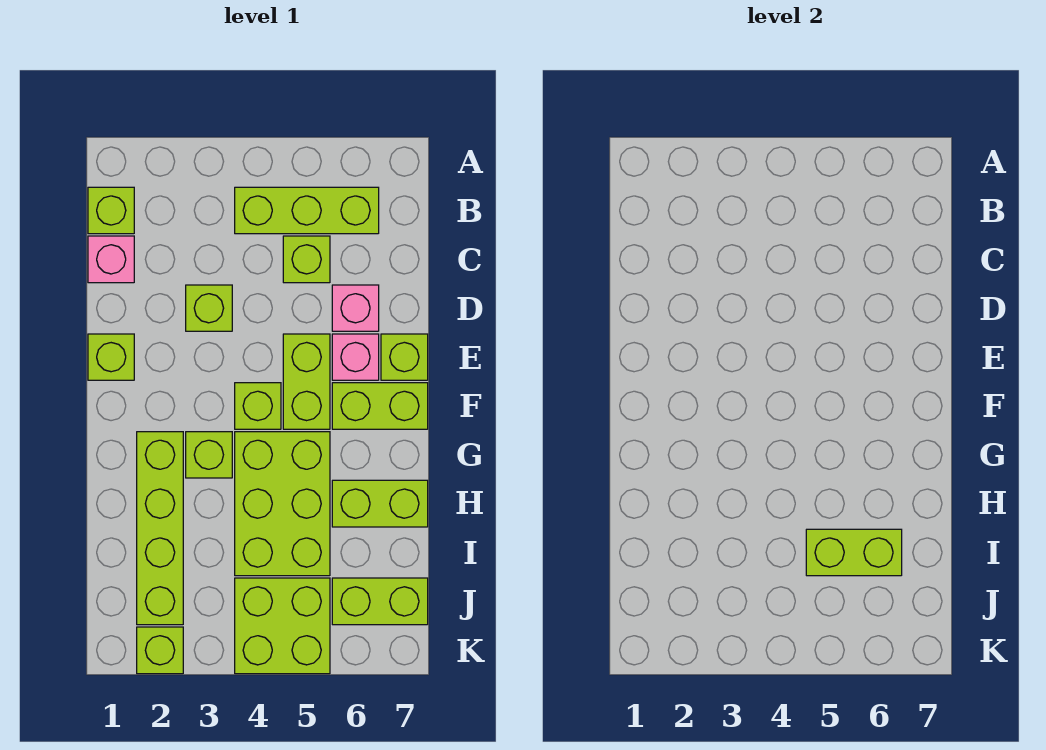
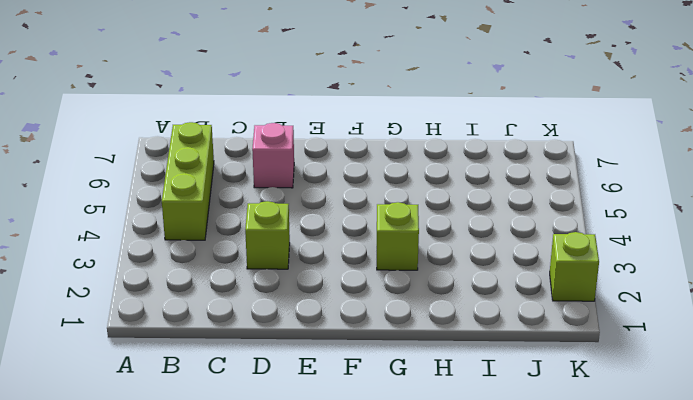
none -> lime brick B1 level 1
none -> pink brick C1 level 1
none -> lime brick C5 level 1

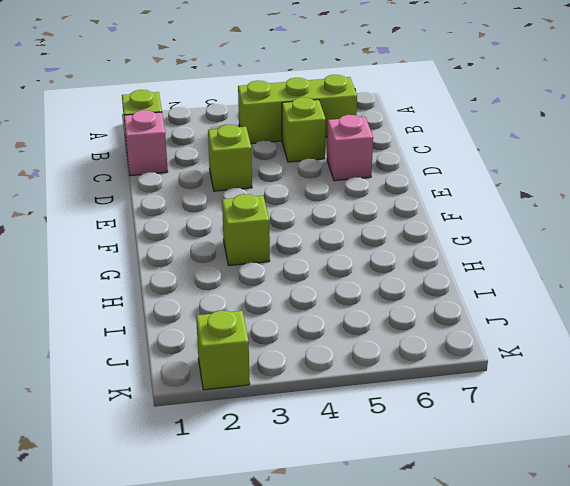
none -> lime brick E1 level 1
none -> lime brick E5:F5 level 1
none -> pink brick E6 level 1

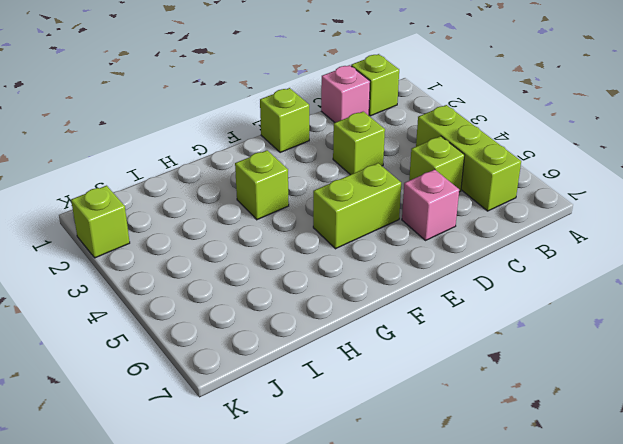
none -> pink brick E6 level 1
none -> lime brick E7 level 1
none -> lime brick F4 level 1

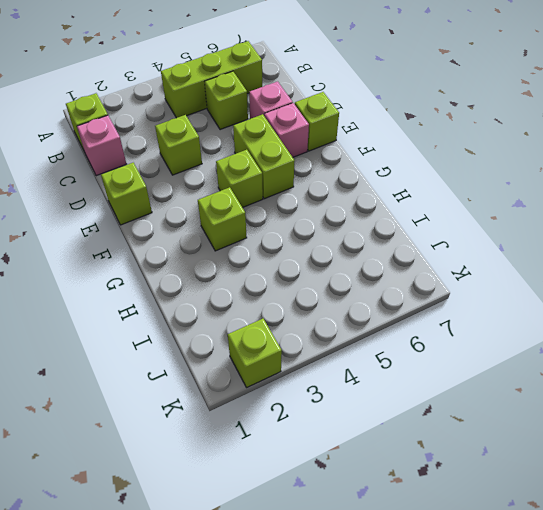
none -> lime brick F6:F7 level 1
none -> lime brick G2:J2 level 1
none -> lime brick G4:I5 level 1

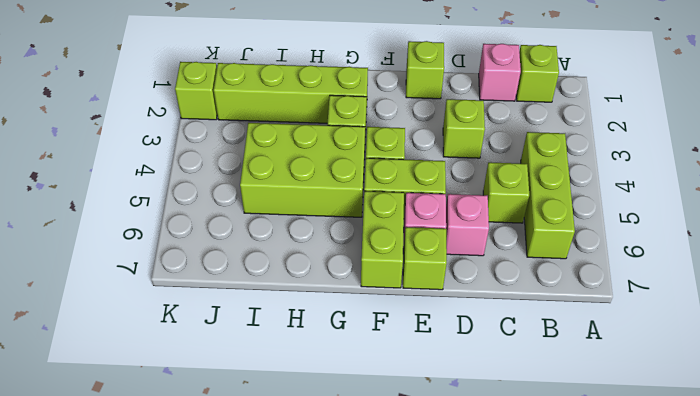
none -> lime brick H6:H7 level 1
none -> lime brick J4:K5 level 1
none -> lime brick J6:J7 level 1

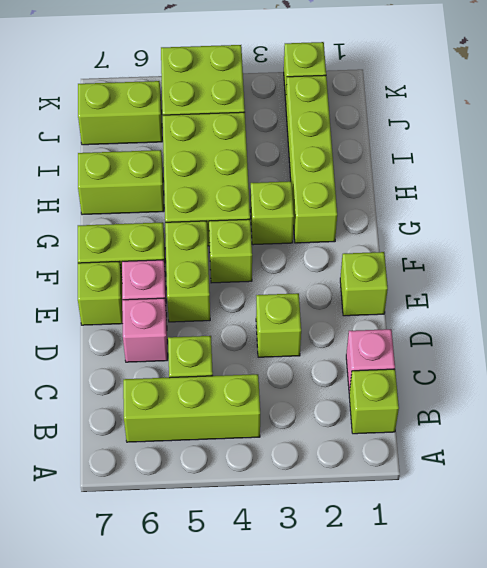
none -> lime brick I5:I6 level 2

